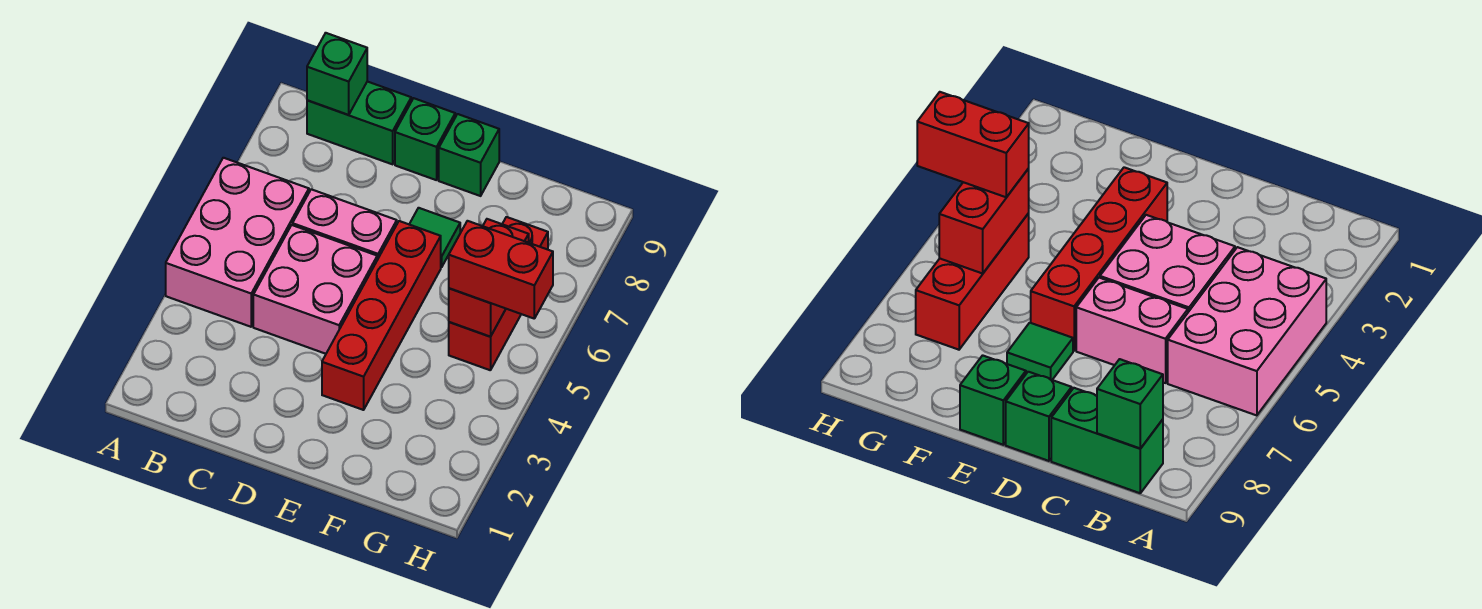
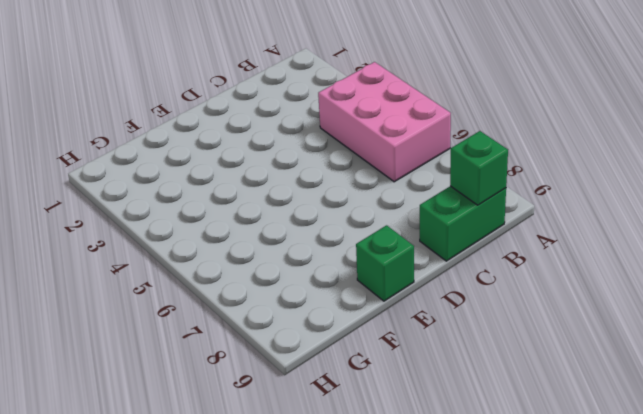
none -> pink brick C4:D5 level 1
none -> pink brick C6:D6 level 1
none -> green brick D9 level 1

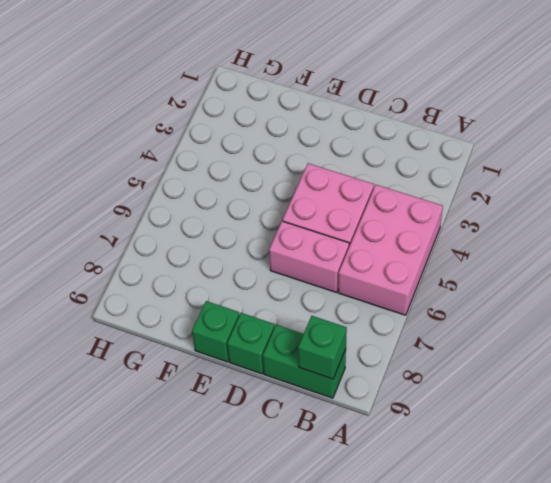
none -> red brick E3:E6 level 1
none -> green tile E7 level 1
none -> red brick G5:G7 level 1

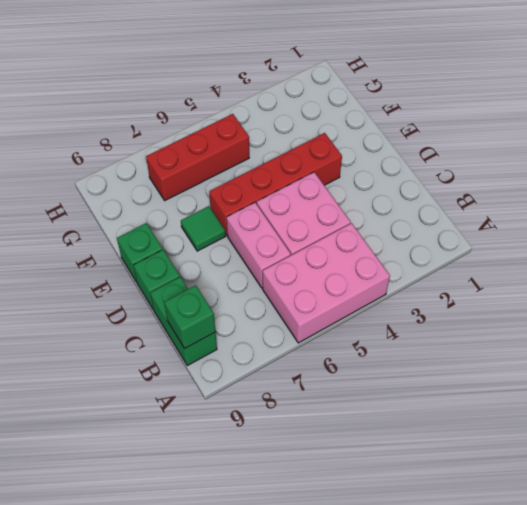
none -> red brick G5:G6 level 2
none -> red brick G5:H5 level 3

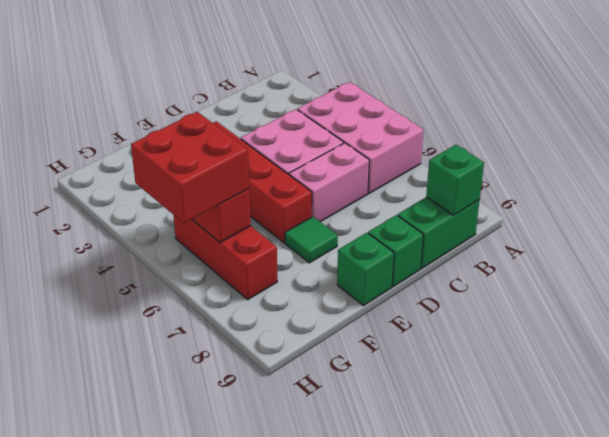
red brick G5:H6 level 3 -> red brick G5:H5 level 3

